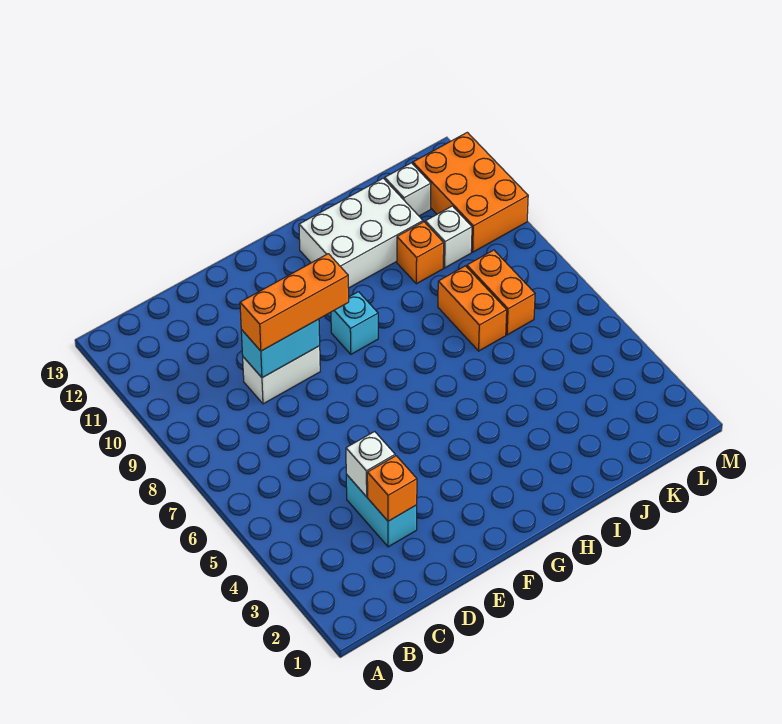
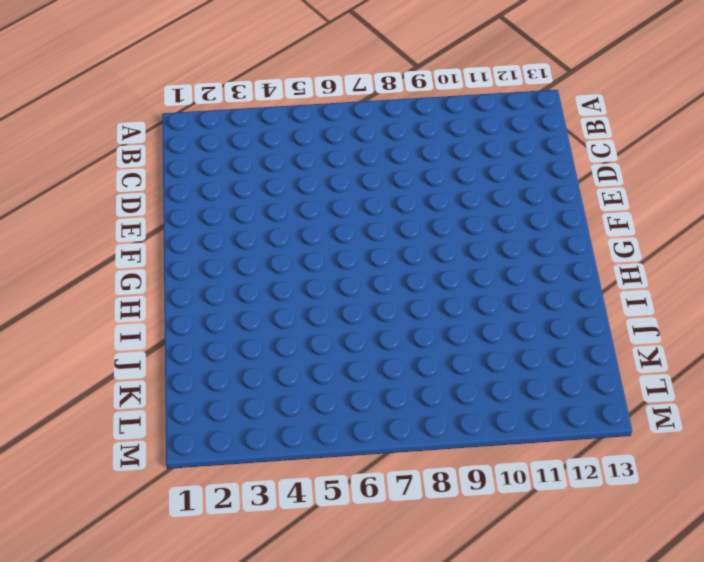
none -> cyan brick D3:D4 level 1
none -> white brick D9:E9 level 1
none -> cyan brick G9 level 1

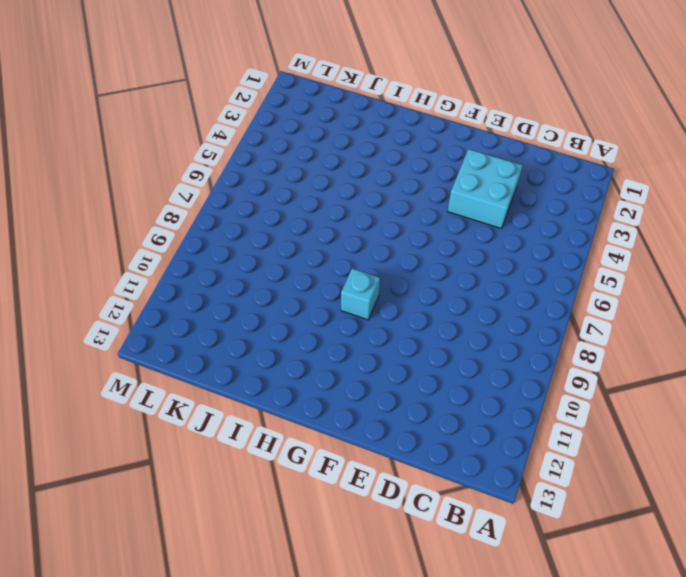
cyan brick D3:E4 level 1 -> cyan brick D3:D4 level 1
none -> white brick D9:E9 level 1
none -> white brick H11:J12 level 1
none -> orange brick J7:J8 level 1

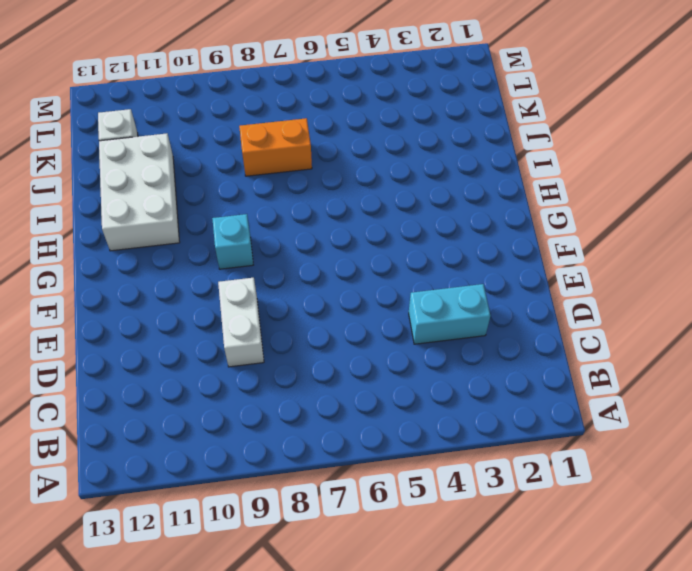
none -> orange brick J10 level 1
none -> orange brick K7:K8 level 1
none -> white brick K10 level 1

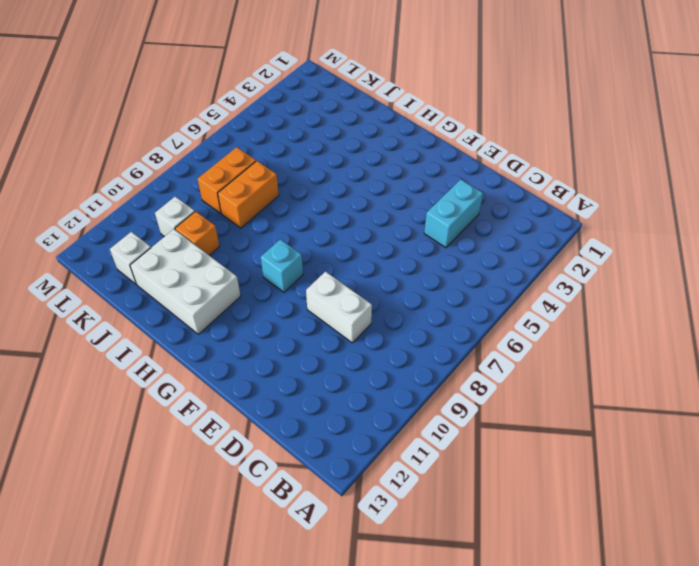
none -> orange brick L10:M12 level 1
none -> orange brick D3 level 2
none -> white brick D4 level 2

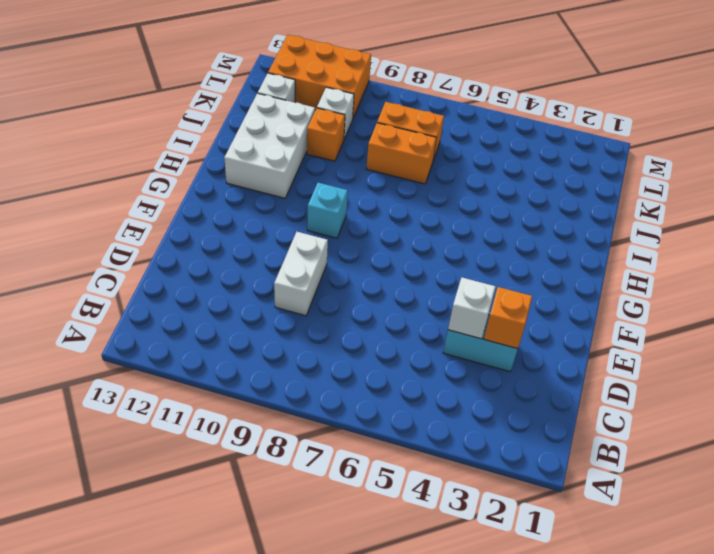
none -> cyan brick D9:E9 level 2
none -> orange brick D9:F9 level 3

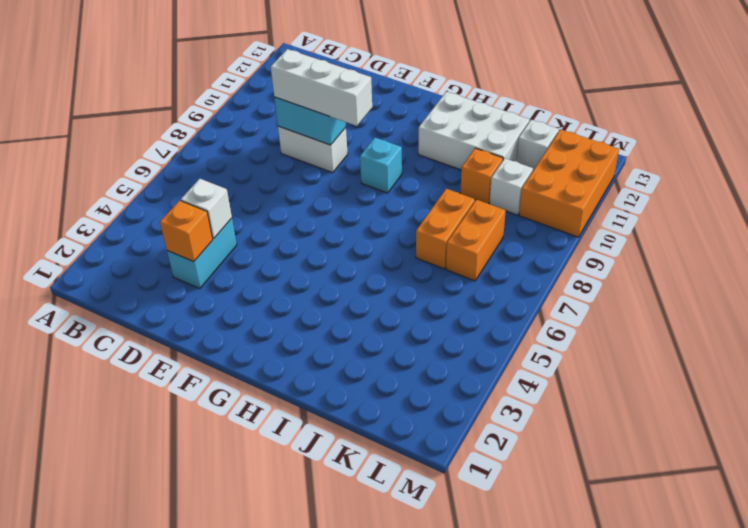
white brick D9:F9 level 3 -> orange brick D9:F9 level 3

